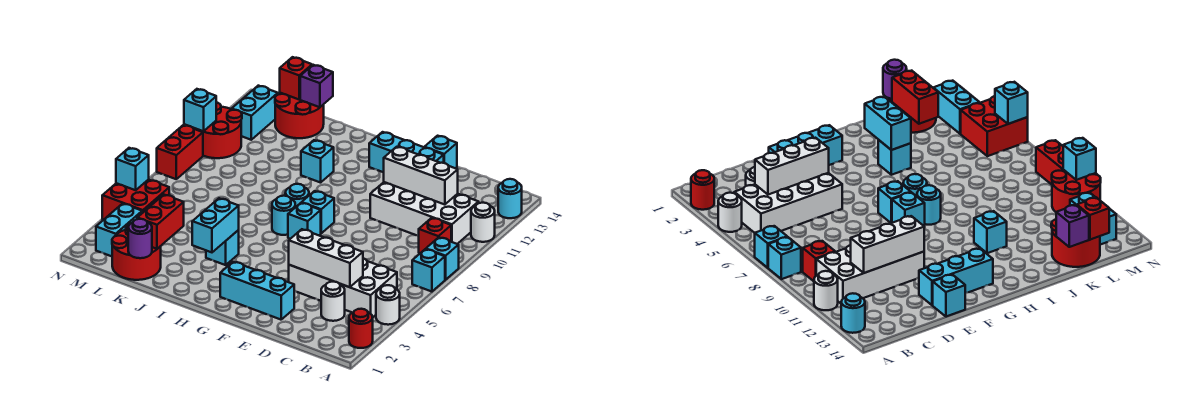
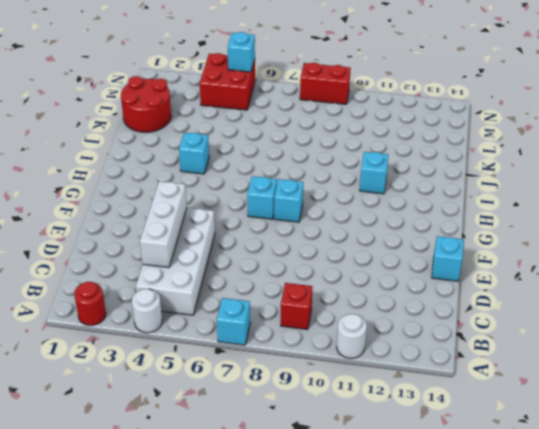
none -> cyan brick A8 level 1
none -> cyan round brick A13 level 1
none -> white brick B10:E11 level 1
none -> white round brick C3 level 1

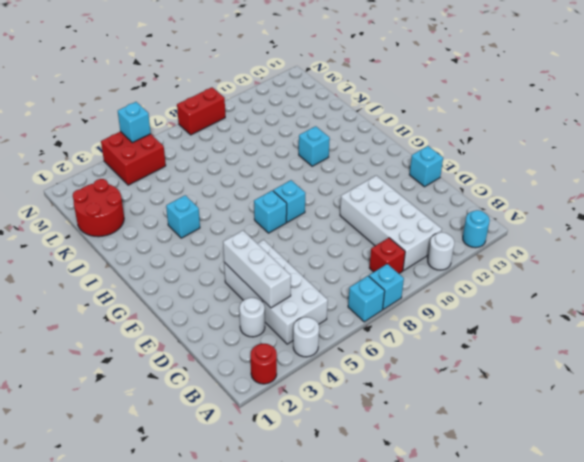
none -> cyan brick E2:G2 level 1
none -> cyan brick E13:G13 level 1
none -> cyan round brick H7 level 1
none -> cyan round brick H8 level 1

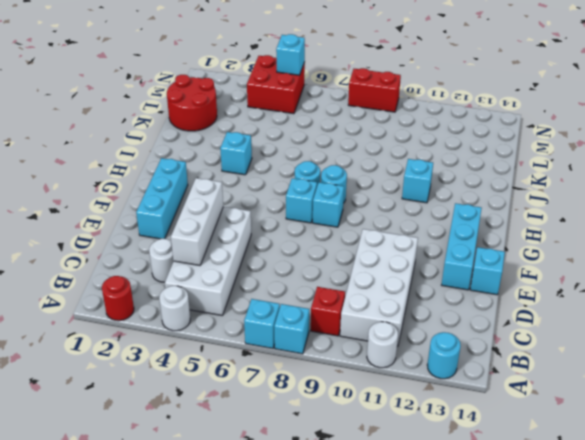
none -> red round brick K13:L14 level 1
none -> cyan brick M2:M3 level 1
none -> red round brick M10:N11 level 1
none -> cyan brick M12:M13 level 1

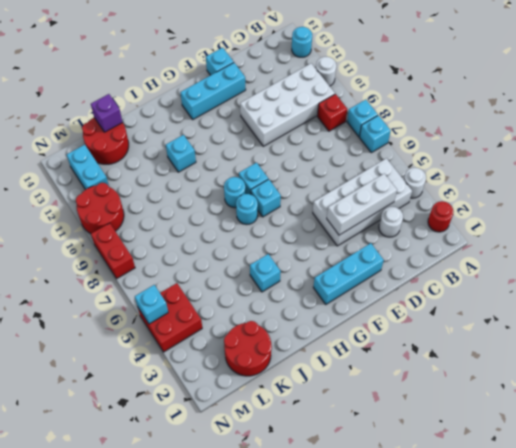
none -> cyan brick M2:M3 level 1
none -> white brick C11:E11 level 2
none -> cyan brick I3:I4 level 2
none -> purple round brick K1 level 2

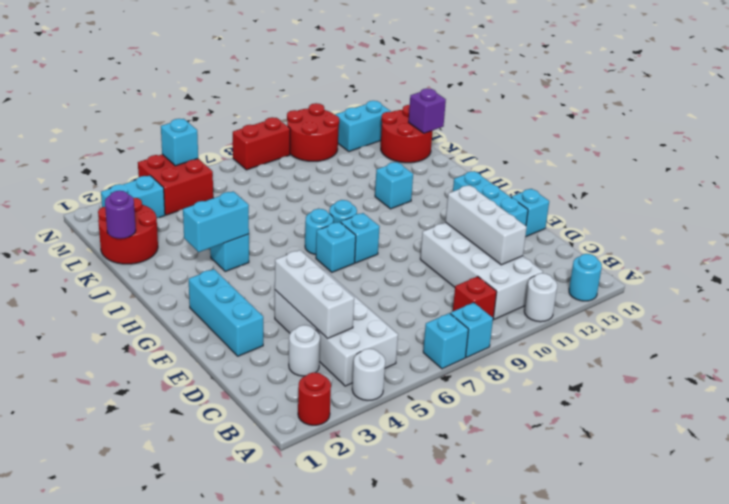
none -> red brick K2:K3 level 2
none -> red brick L14 level 2
none -> cyan brick N10 level 2

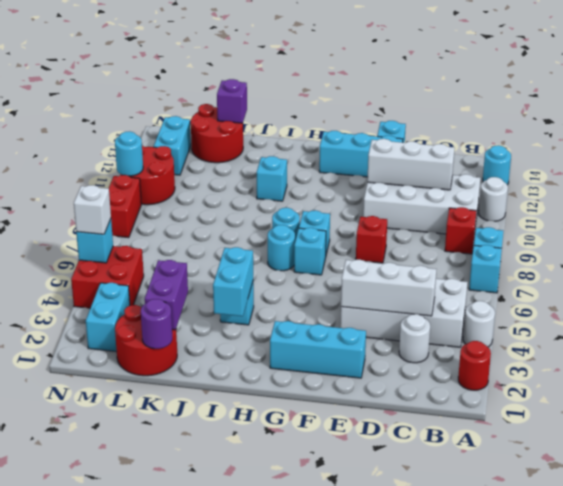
red brick E8 level 1 -> red brick L14 level 2
purple brick K2:K3 level 2 -> red brick K2:K3 level 2
white brick N5 level 3 -> none
cyan round brick N10 level 2 -> cyan brick N10 level 2

